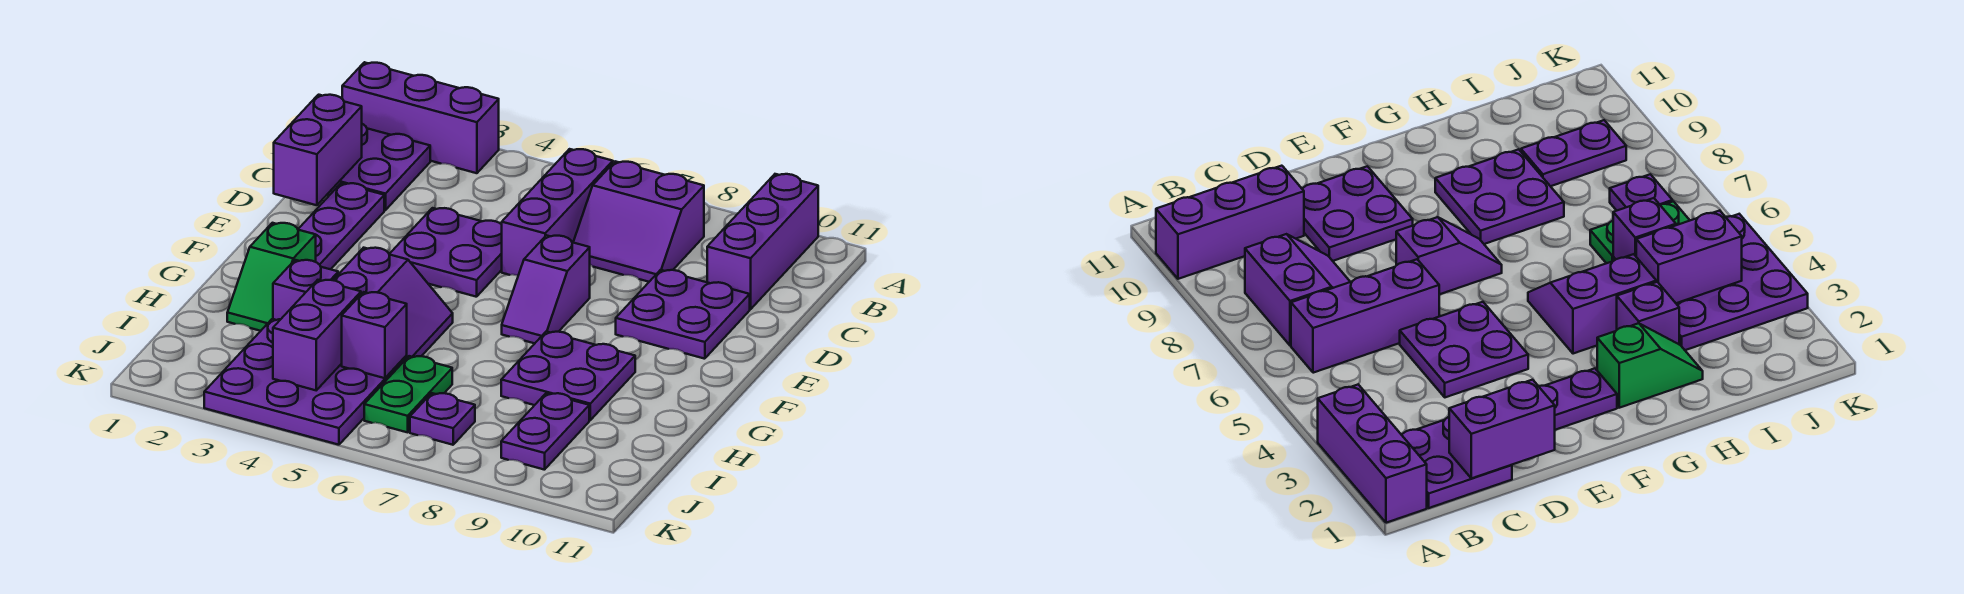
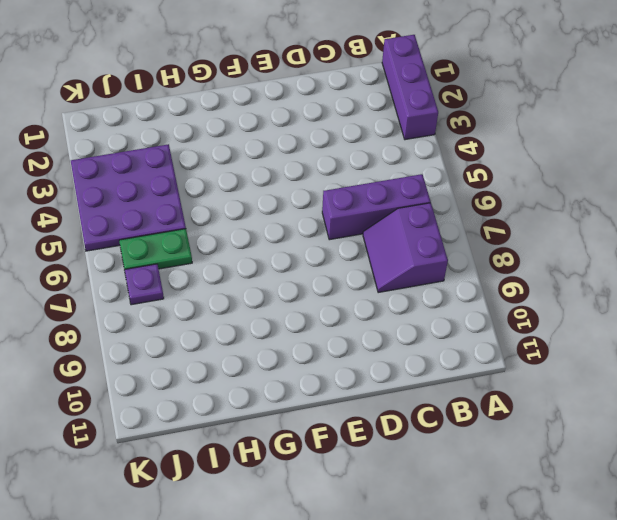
none -> purple brick A10:C10 level 1
none -> purple plate B1:C2 level 1
none -> purple plate D2:F2 level 1

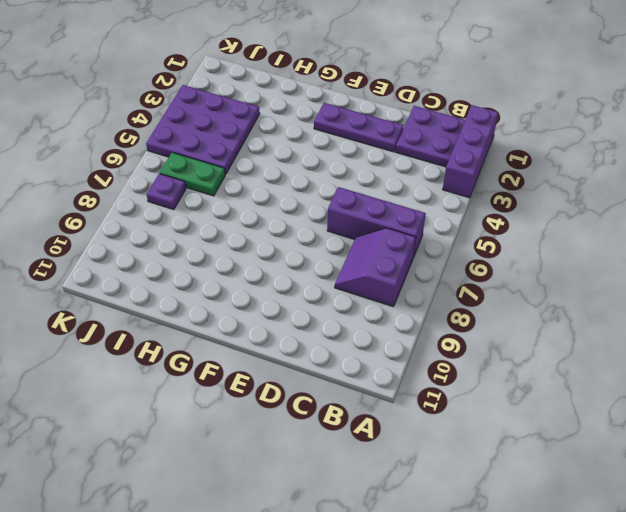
none -> purple brick A10:C10 level 1
none -> purple plate D4:E5 level 1
none -> purple plate D9:E10 level 1

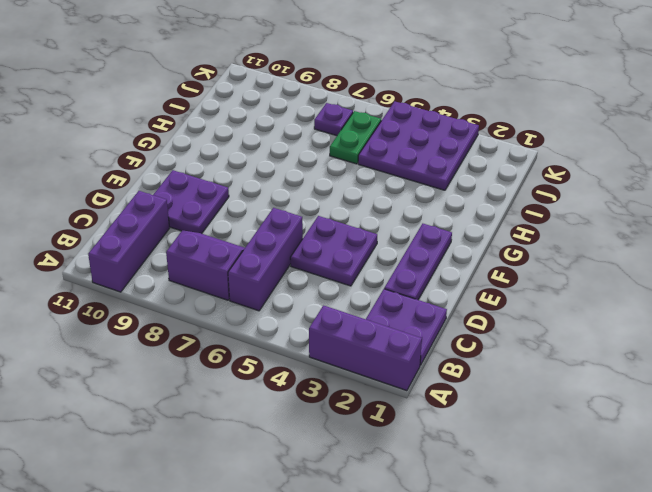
none -> purple slope E7:F7 level 1 top E
none -> green slope G2:H2 level 1 top G
none -> purple slope G4:H5 level 1 top 4

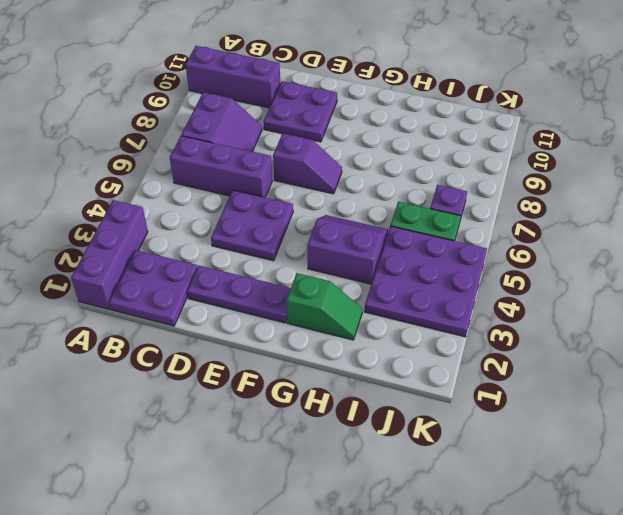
none -> purple plate G8:H9 level 1
none -> purple brick H3 level 1
none -> purple plate I9:J9 level 1

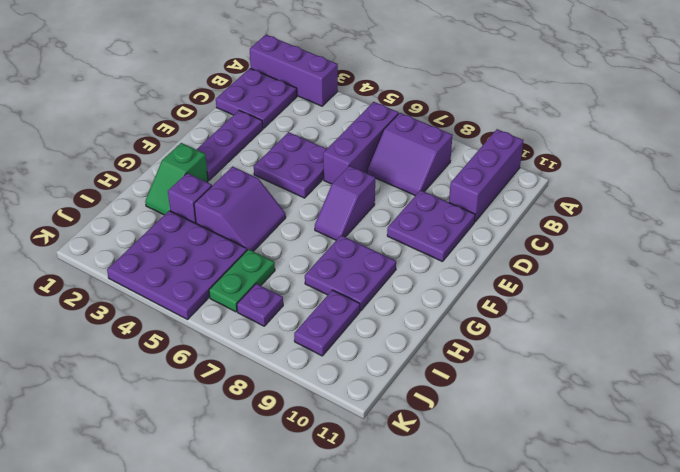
none -> purple brick C1:D1 level 2
none -> purple brick I4:J4 level 2
none -> purple brick I5 level 2

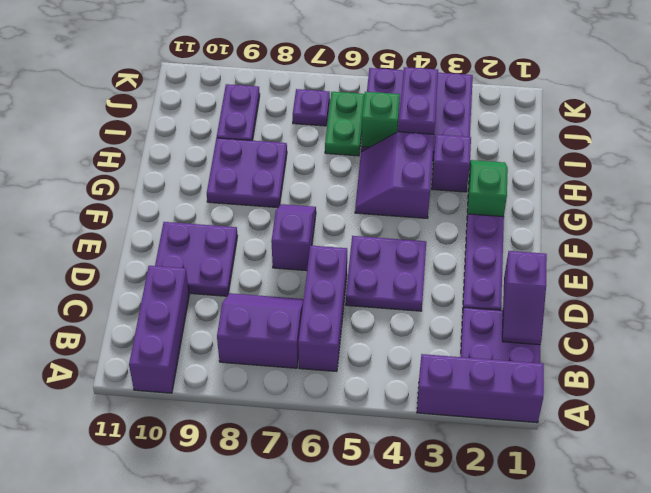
purple slope C1:D1 level 2 top D -> purple brick C1:D1 level 2
green brick I5 level 2 -> purple brick I5 level 2

